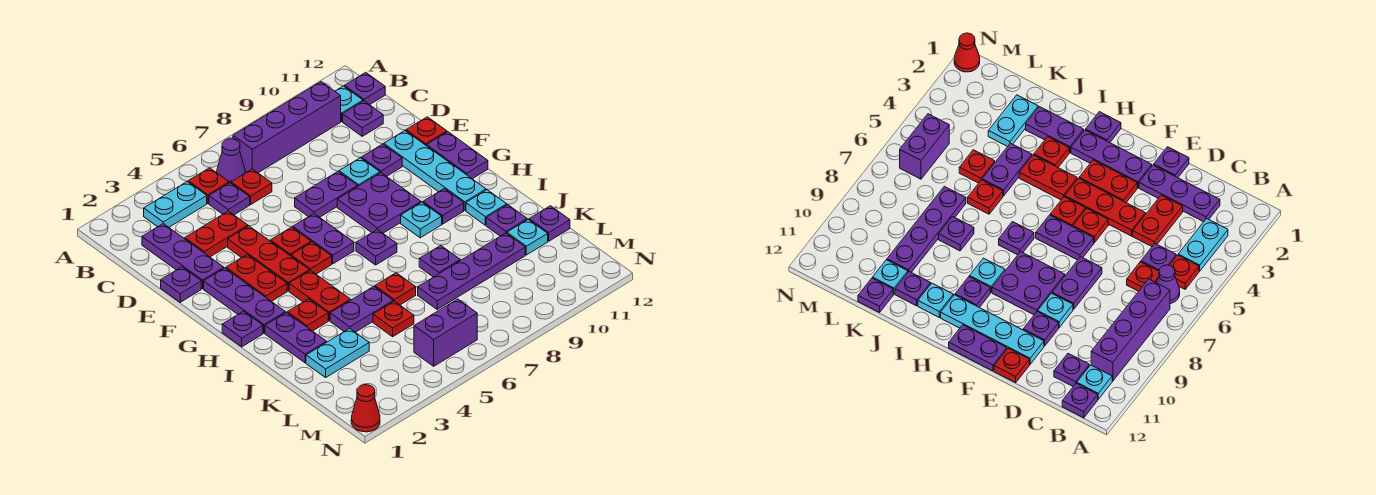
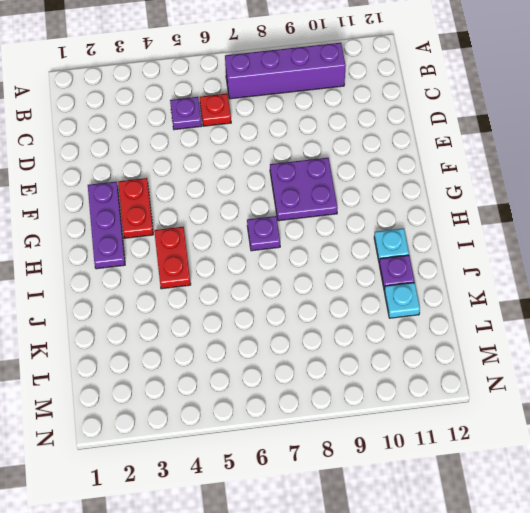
none -> cyan plate B3:B4 level 1
none -> red plate B5 level 1
none -> purple cone B6 level 1
none -> cyan plate B11 level 1

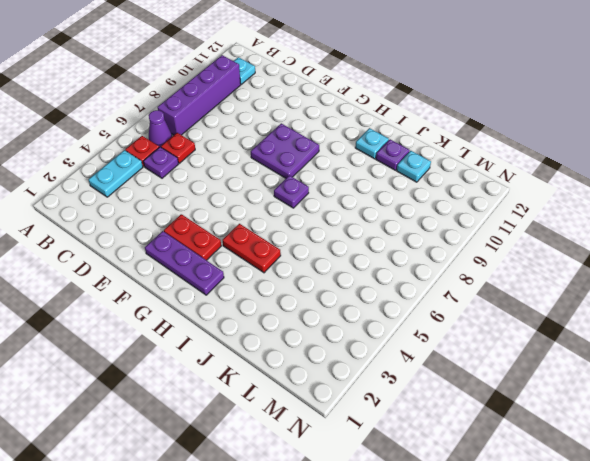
none -> purple plate B12 level 1
none -> purple plate C2:E2 level 1
none -> purple plate C11 level 1
none -> red plate D3:D4 level 1

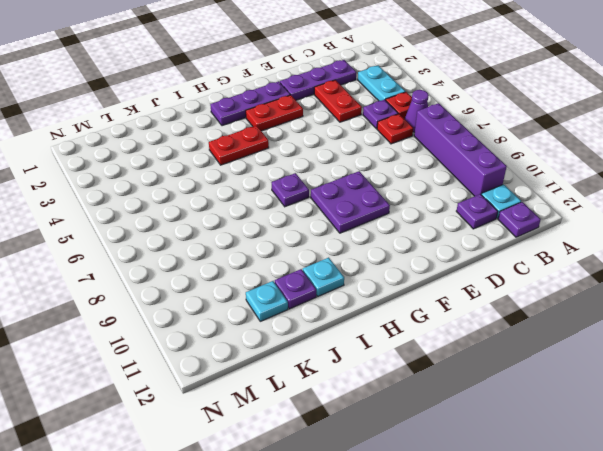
none -> purple plate E1 level 1
none -> red plate E4:G4 level 1
none -> purple plate E7:E8 level 1
none -> cyan plate E9 level 1

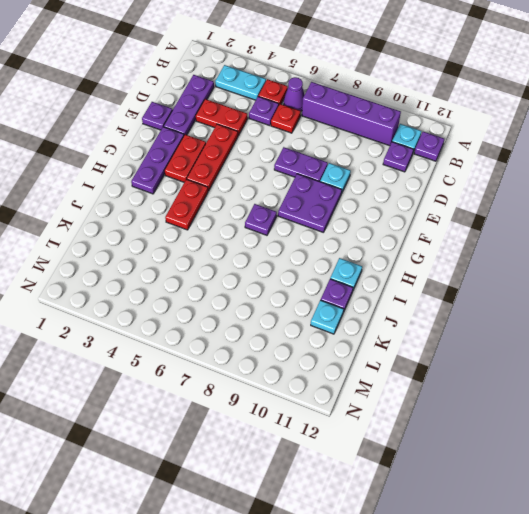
none -> purple plate E10 level 1
none -> cyan plate E11:H11 level 1
none -> red plate E12 level 1
none -> red plate F5 level 1

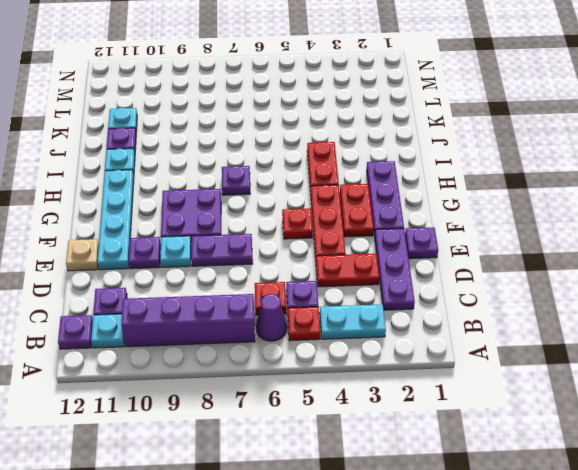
tan plate E12 level 1 -> red plate E12 level 1
none -> purple plate F6:G6 level 1
none -> purple plate F12:G12 level 1
none -> red plate G5 level 1
none -> purple plate H1 level 1

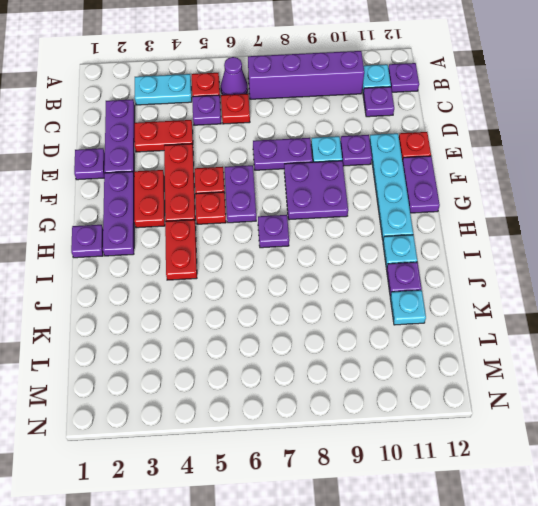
none -> cyan plate H9 level 1
none -> purple plate H10 level 1
none -> purple plate I2:J2 level 1
none -> red plate I3 level 1

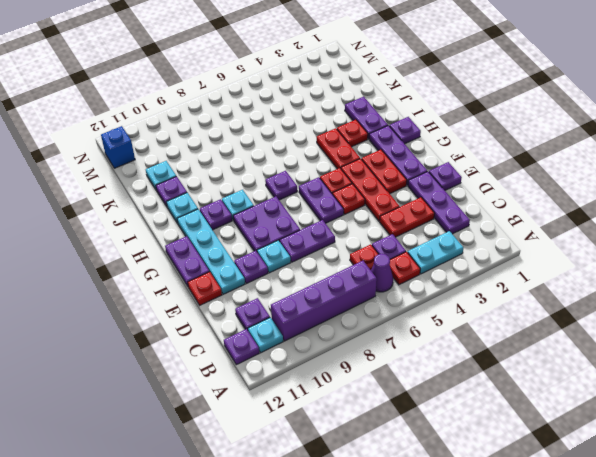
blue brick M12 level 1 -> none
none -> purple plate J4:J5 level 1
none -> red plate J6 level 1
none -> purple plate J8 level 1
none -> cyan plate K2:K3 level 1

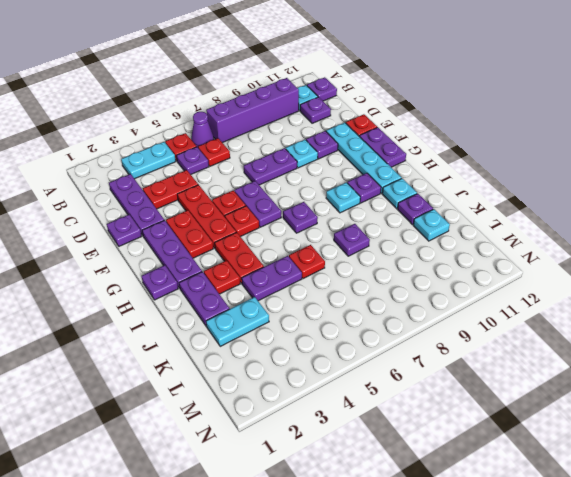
none -> purple plate F8:G9 level 1
none -> red plate K5 level 1
none -> purple plate K7:K10 level 1
none -> purple plate K12 level 1

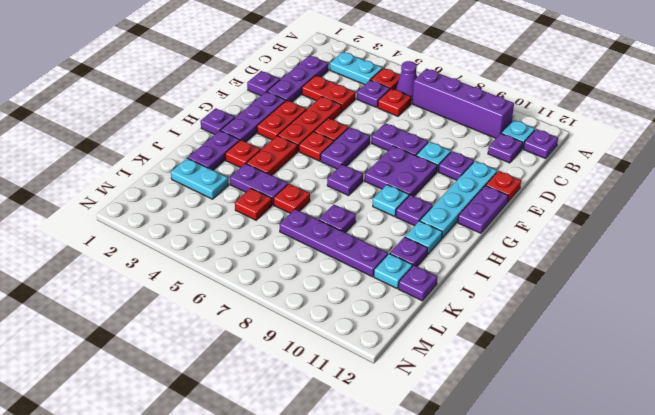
none -> purple brick M5:M6 level 1
none -> red cone N1 level 1

